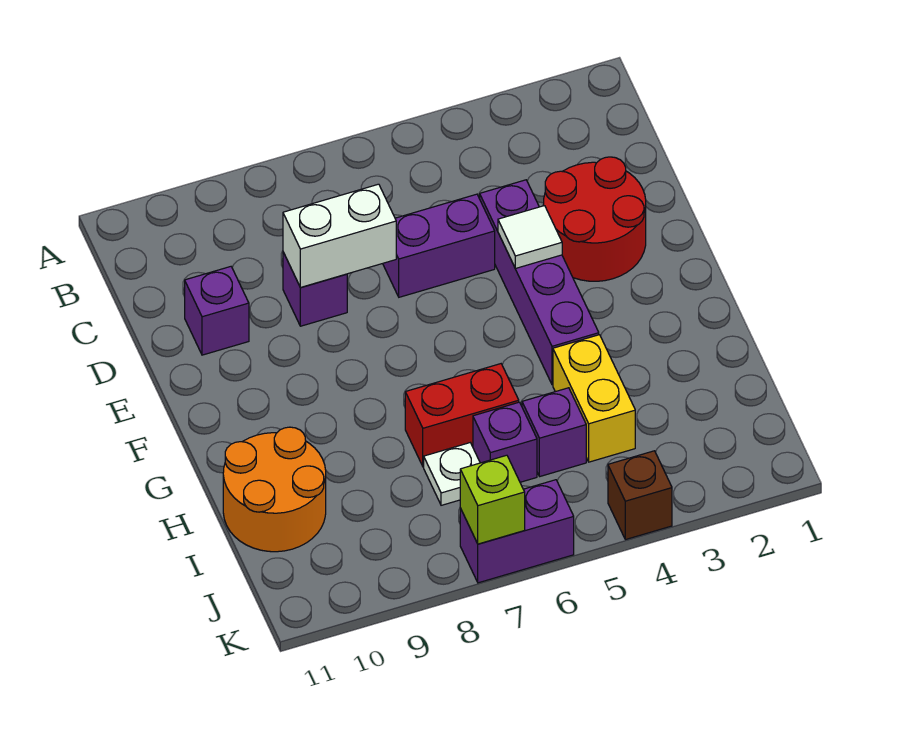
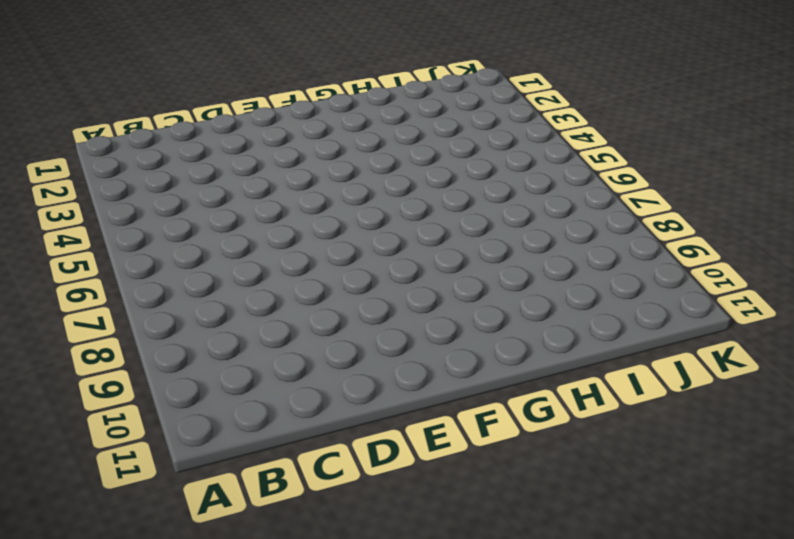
none -> red round brick D2:E3 level 1
none -> purple brick D4:G4 level 1
none -> purple brick D5:D6 level 1

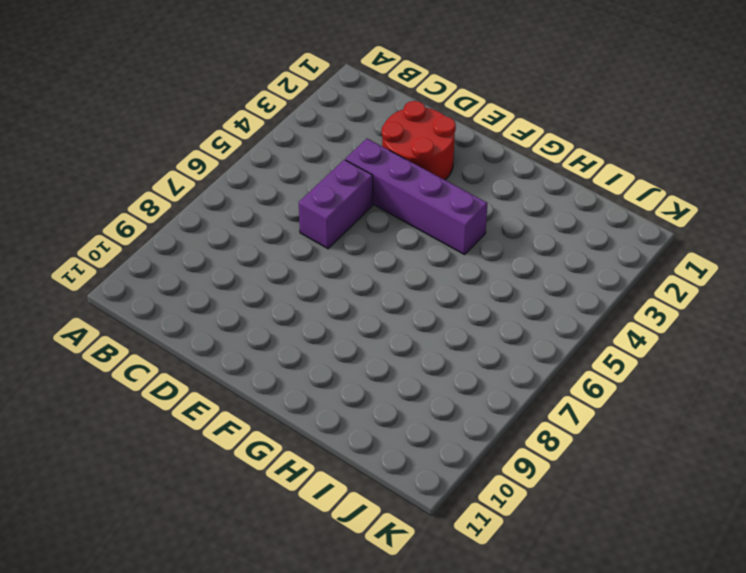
none -> purple brick D8 level 1
none -> purple brick D10 level 1
none -> yellow brick H4:I4 level 1

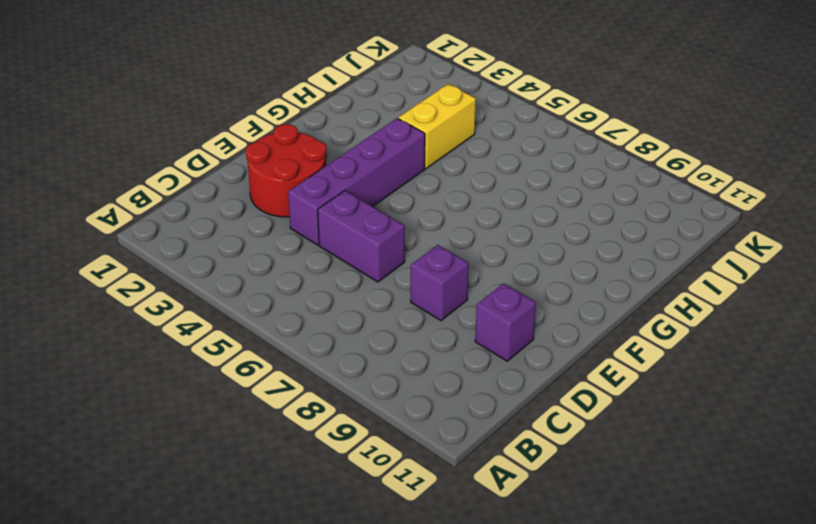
none -> red brick H6:H7 level 1
none -> orange round brick H10:I11 level 1
none -> purple brick I5 level 1

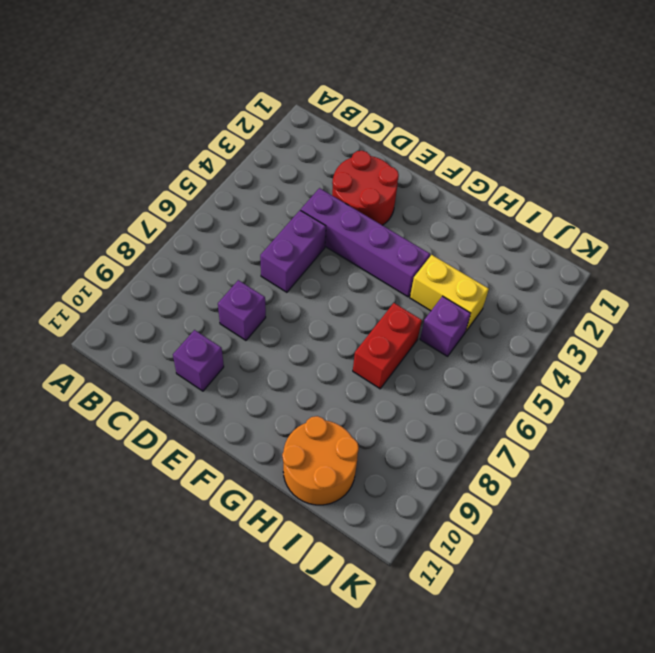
none -> purple brick I6 level 1
none -> white plate I7 level 1
none -> brown brick K4 level 1

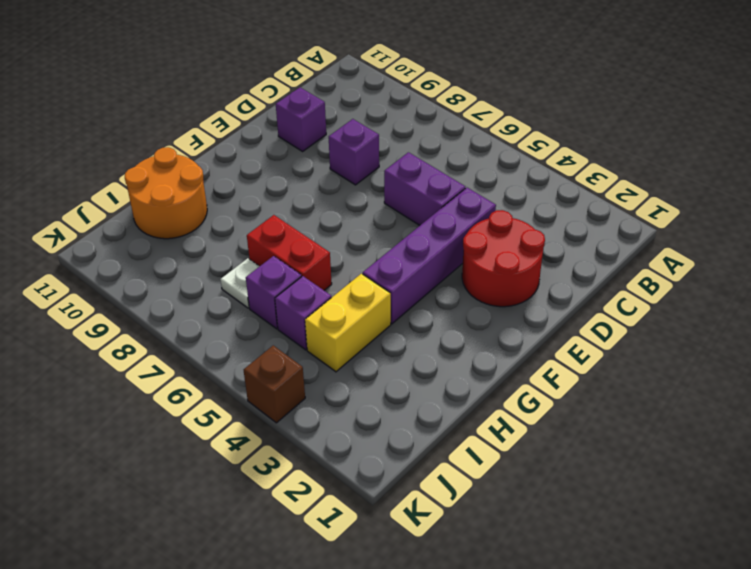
none -> purple brick K6:K7 level 1
none -> white brick D7:D8 level 2
none -> white tile E4 level 2

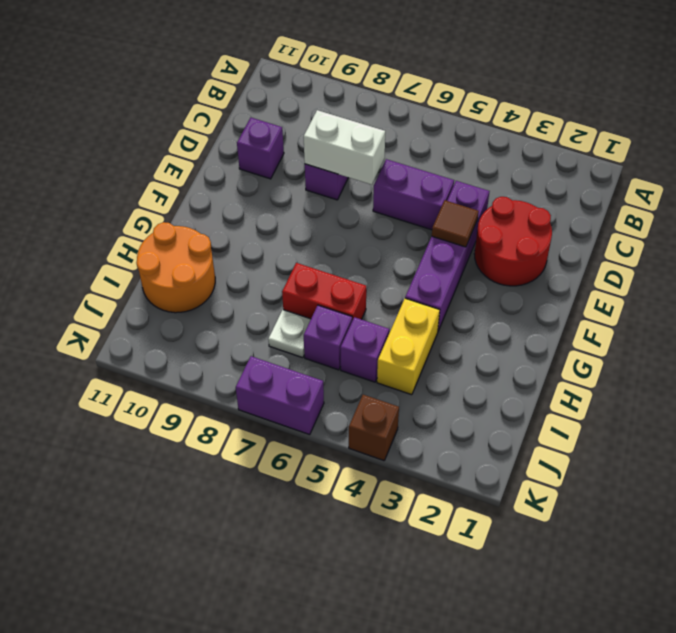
brown tile E4 level 2 -> white tile E4 level 2
none -> lime brick K7 level 2

